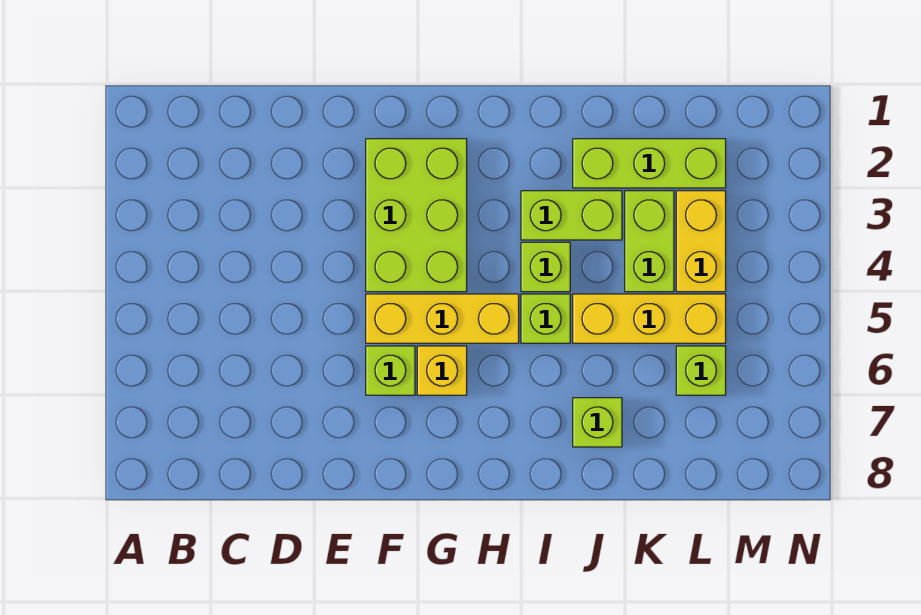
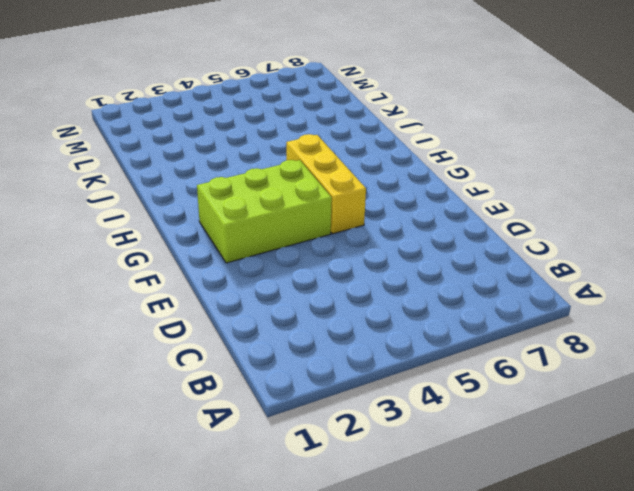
none -> lime brick F6 level 1
none -> yellow brick G6 level 1
none -> lime brick I3:J3 level 1

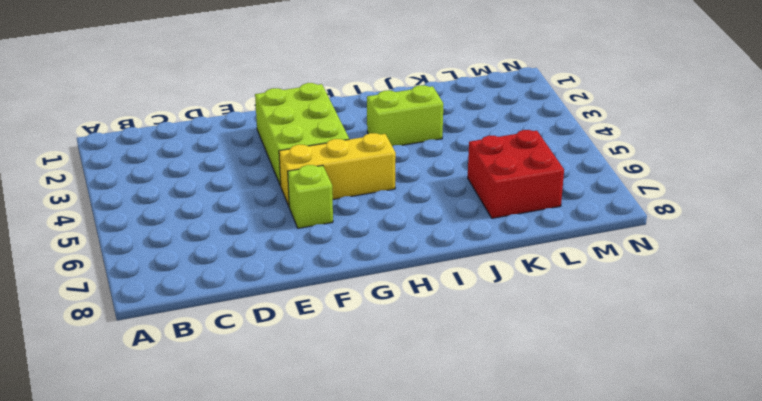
red brick K6:L7 level 1 -> lime brick L6 level 1
none -> yellow brick G6 level 1
none -> lime brick I4 level 1
none -> lime brick I5 level 1

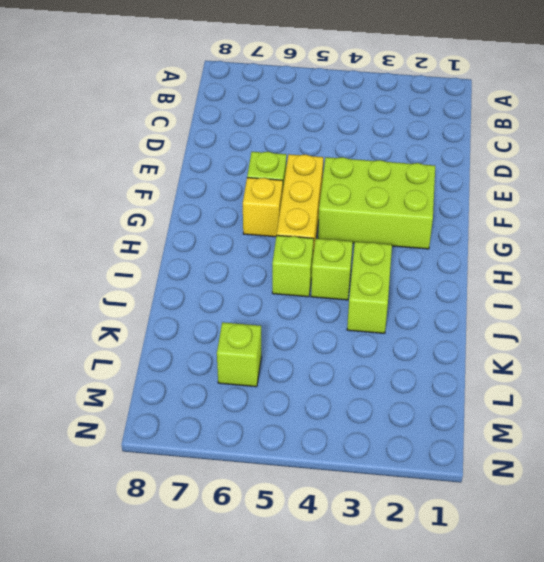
none -> lime brick J2:L2 level 1
none -> yellow brick J5:L5 level 1
none -> lime brick J7 level 1

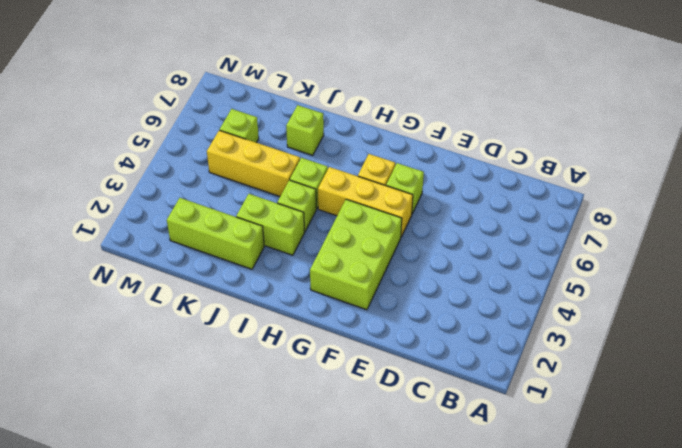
none -> lime brick K3:K4 level 1
none -> yellow brick L3:L4 level 1

